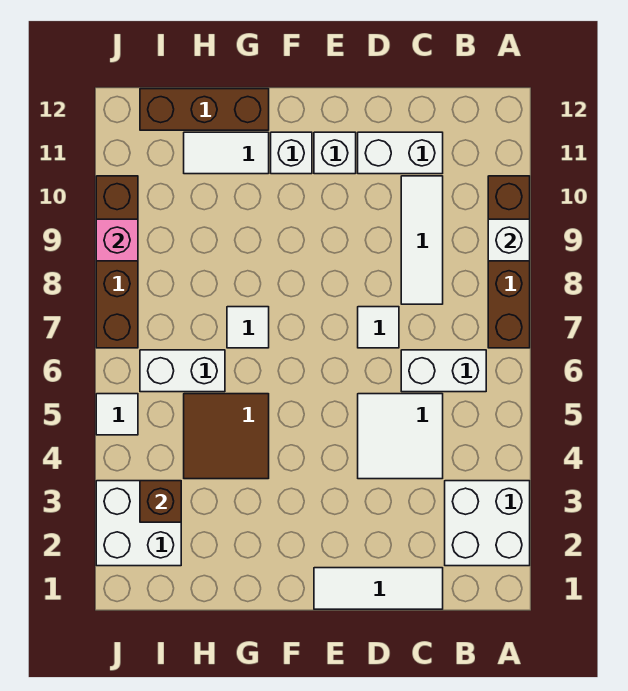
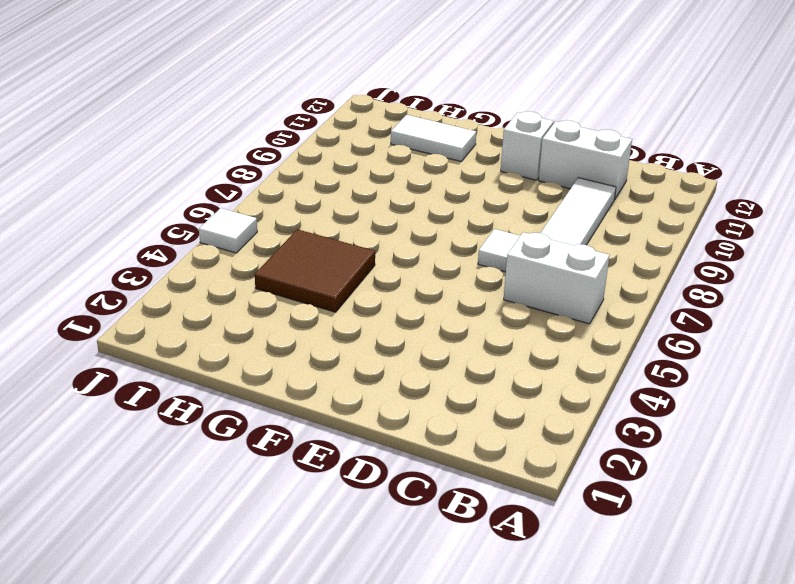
none -> white brick A2:B3 level 1
none -> brown brick A7:A10 level 1
none -> white tile C1:E1 level 1

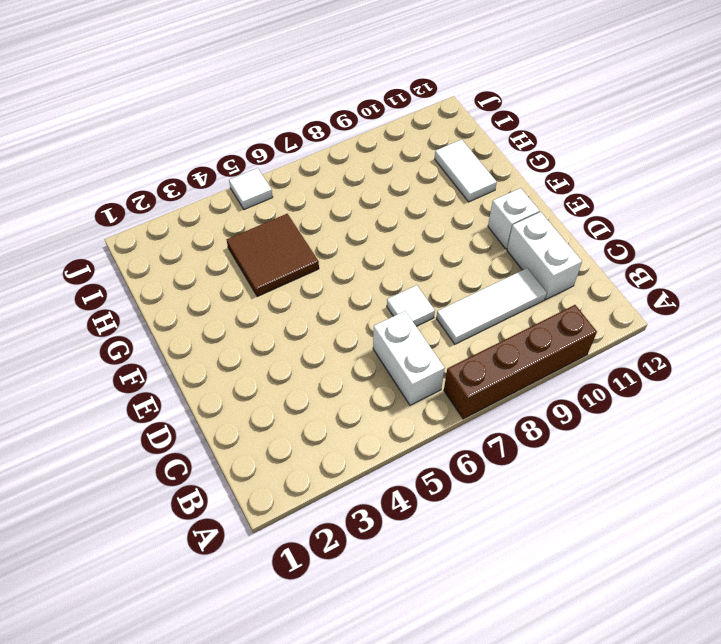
none -> white brick A2:B3 level 1
none -> white tile C1:E1 level 1
none -> white tile C4:D5 level 1

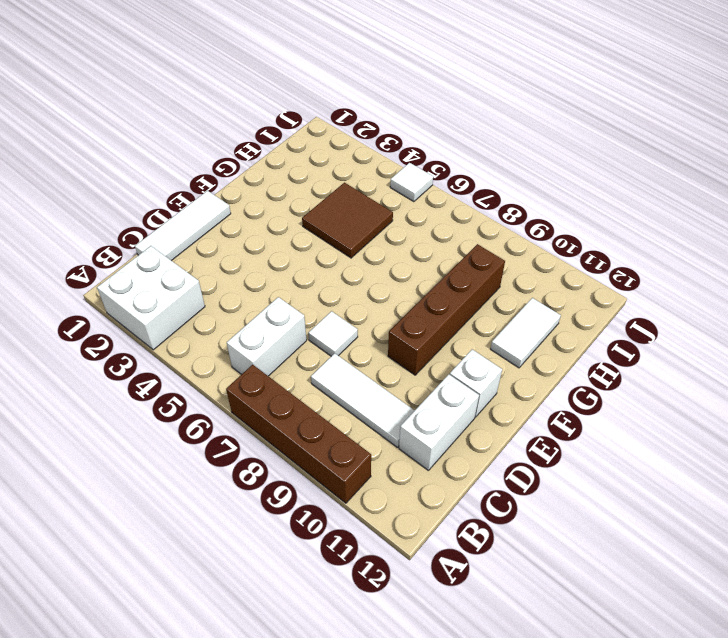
brown brick E9:H9 level 1 -> brown brick J7:J10 level 1
none -> white tile C4:D5 level 1
none -> white brick F11 level 1
none -> white tile G7 level 1

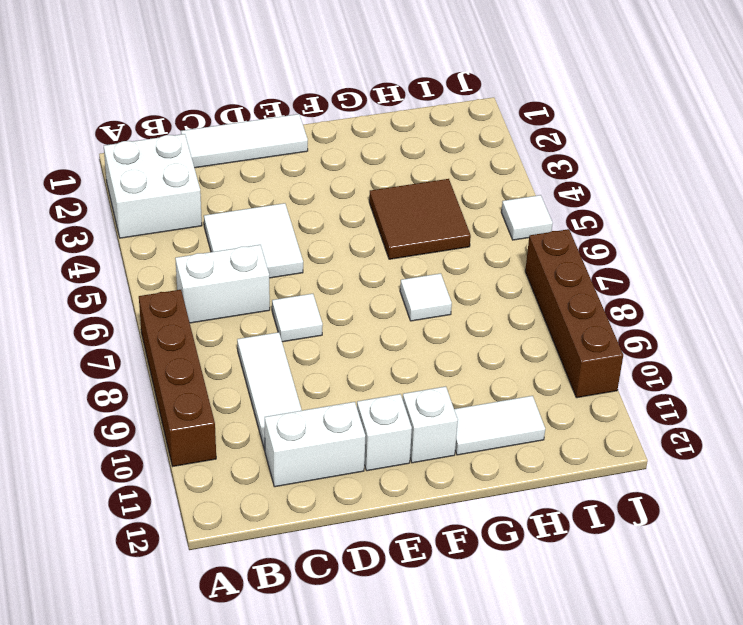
none -> brown brick G12:I12 level 1
none -> white brick H6:I6 level 1
none -> white brick I2:J3 level 1

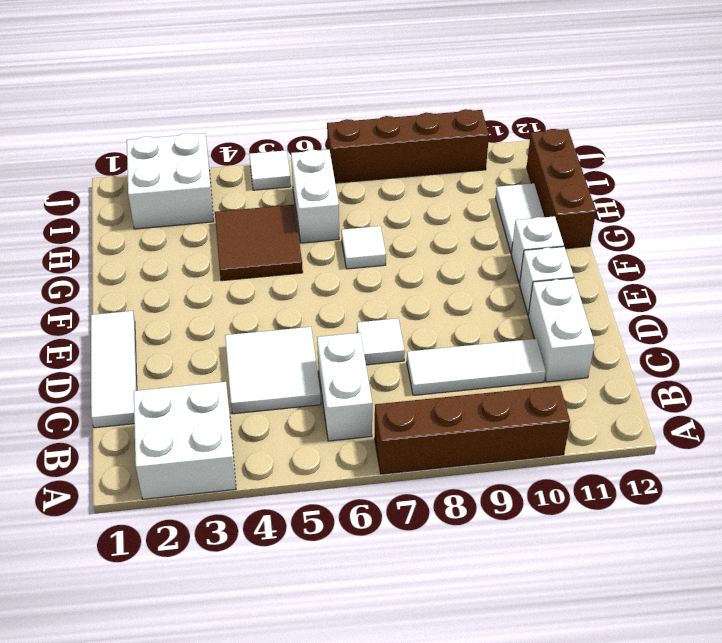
none -> white brick A9 level 2
none -> brown brick I3 level 2
none -> pink brick J9 level 2

